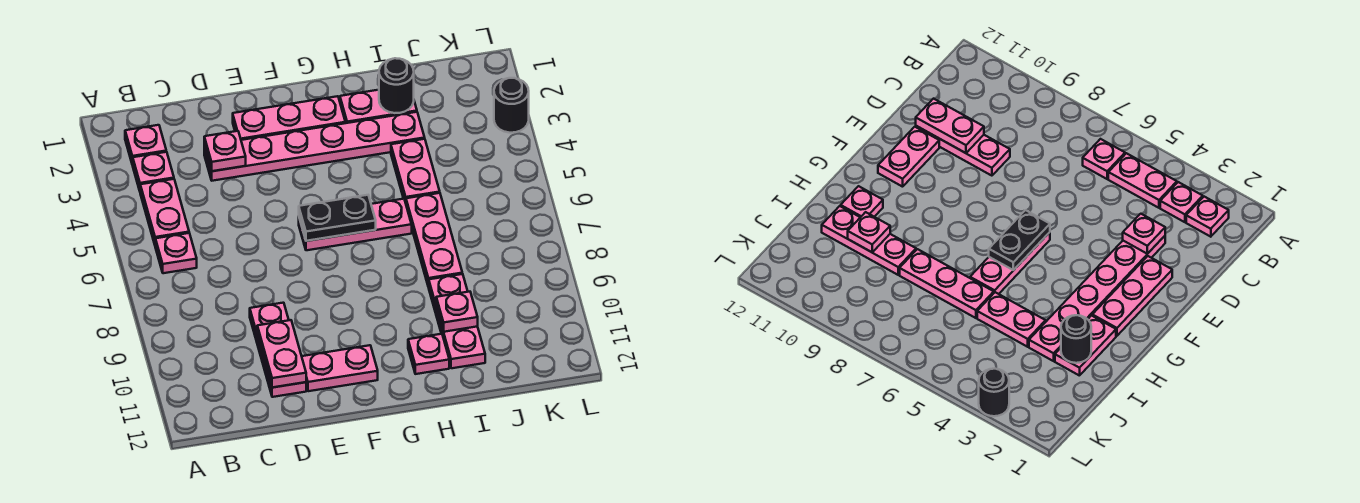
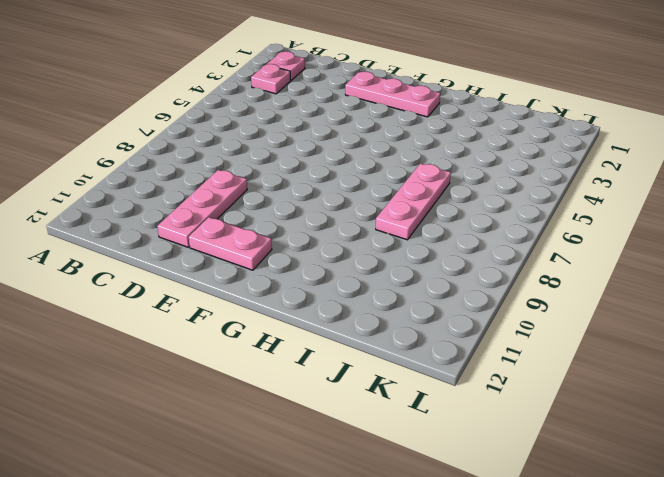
none -> pink plate B4:B5 level 1
none -> pink plate B6 level 1
none -> pink plate D3:I3 level 1

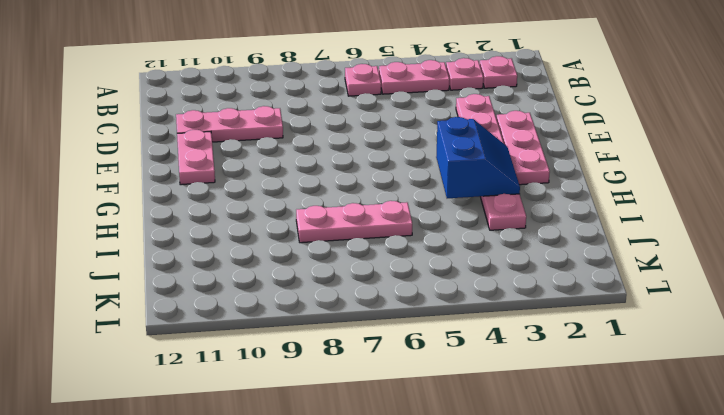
blue slope G3:H4 level 2 top 4 -> none
none -> pink plate F6:H6 level 1
none -> pink plate H2:I2 level 1
none -> pink plate H11 level 1

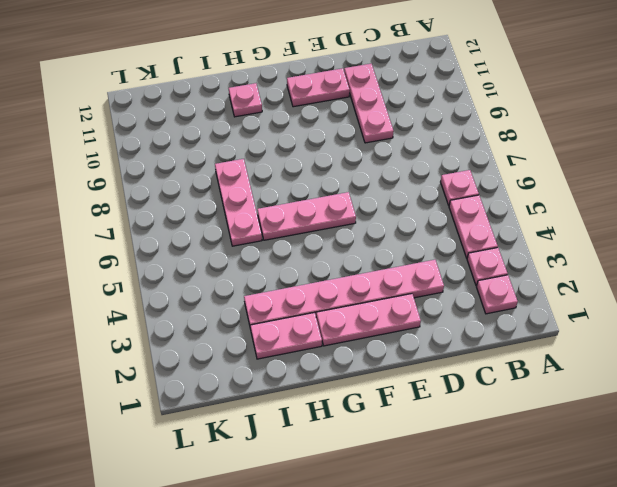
none -> pink plate I4:I5 level 1
none -> pink plate I9:I11 level 1
none -> black round brick L3 level 1

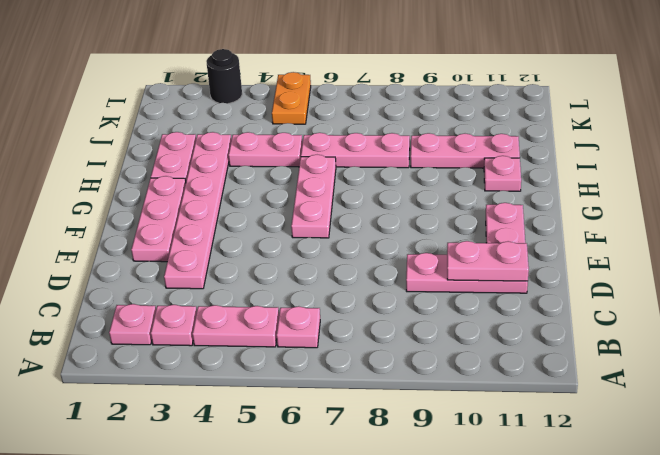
orange plate K5:L5 level 1 -> none
none -> pink plate D3 level 2
none -> black plate F6:G6 level 2
none -> black round brick I2 level 2

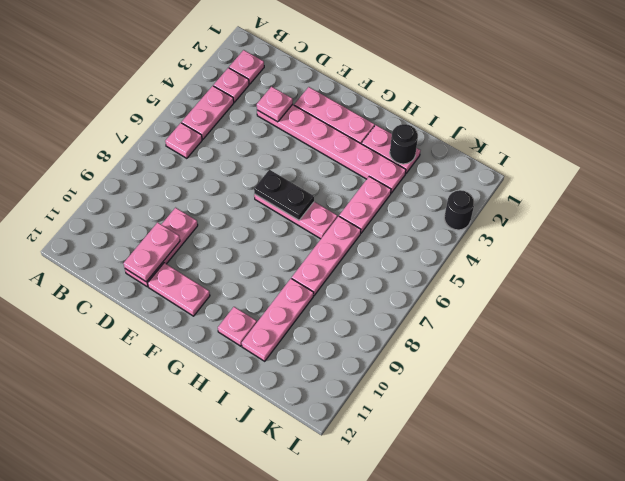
none -> pink plate I10 level 2

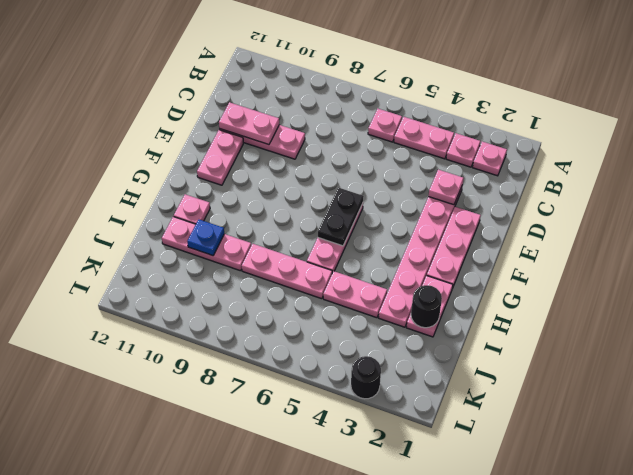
blue plate I10 level 2 -> pink plate I10 level 2

